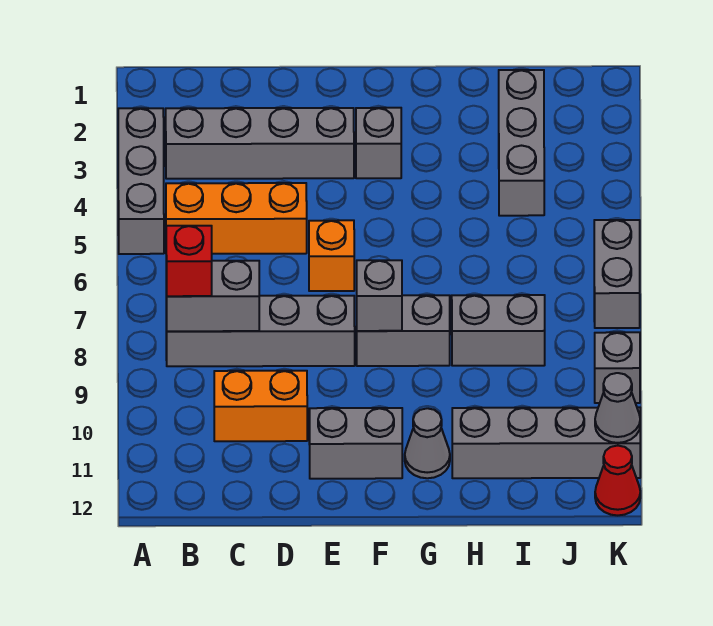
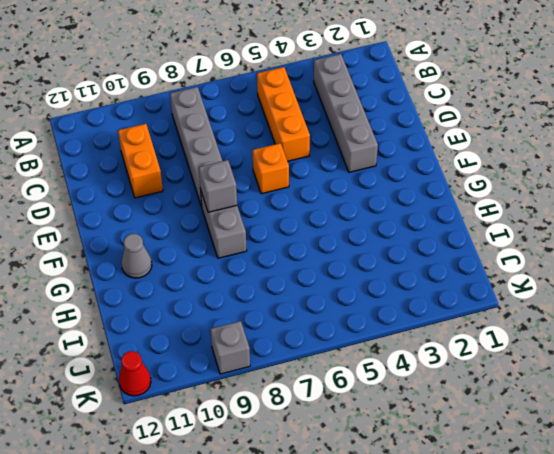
none -> grey brick A3:A5 level 1
none -> grey brick E11:F11 level 1
none -> grey brick F3 level 1

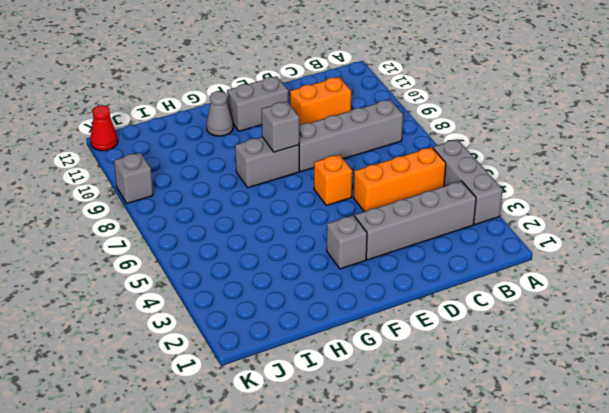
none -> grey brick H8:I8 level 1
none -> grey brick H11:K11 level 1
none -> grey brick I2:I4 level 1

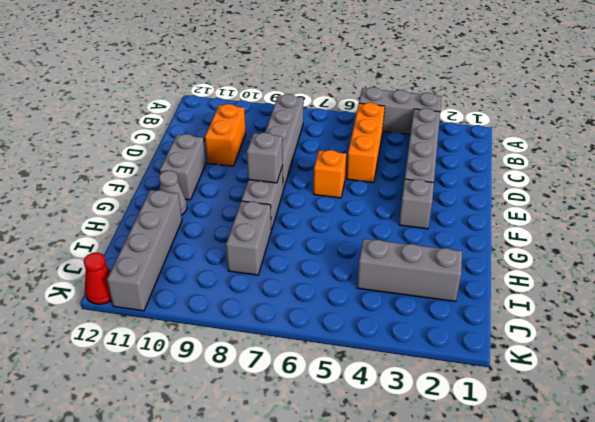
none -> grey brick K6:K7 level 1
none -> grey brick K9 level 1
none -> grey brick B8:C8 level 2

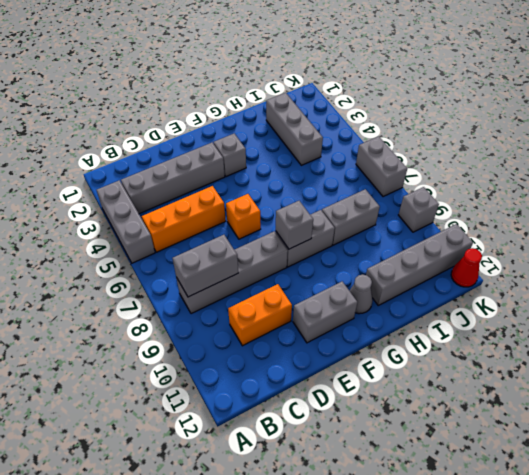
none -> grey cone K11 level 2
none -> red brick B8 level 3

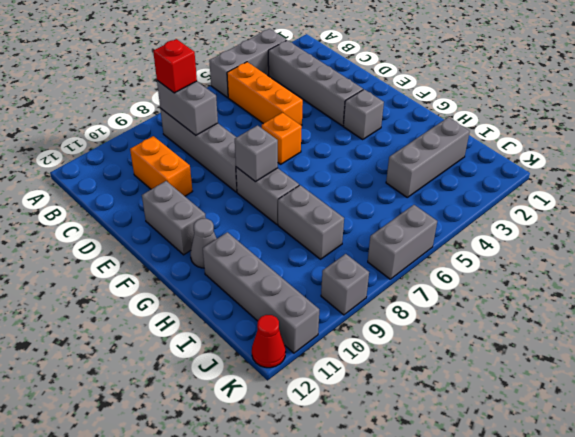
none -> grey cone K11 level 2

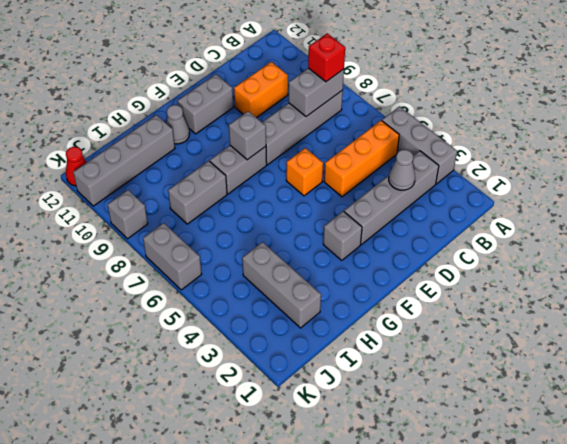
grey cone C3 level 2 -> grey cone K11 level 2

